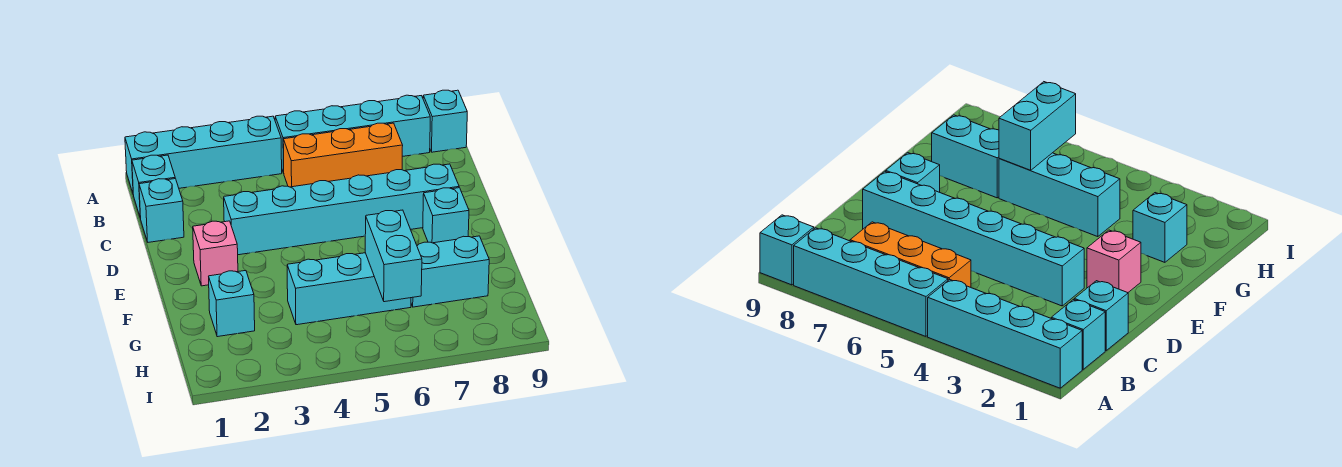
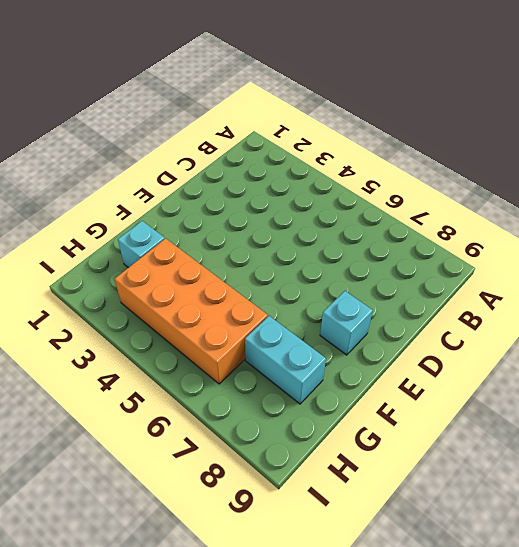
orange brick G3:H6 level 1 -> cyan brick G4:G6 level 1
none -> cyan brick A1:A4 level 1
none -> cyan brick A5:A8 level 1
none -> cyan brick A9 level 1

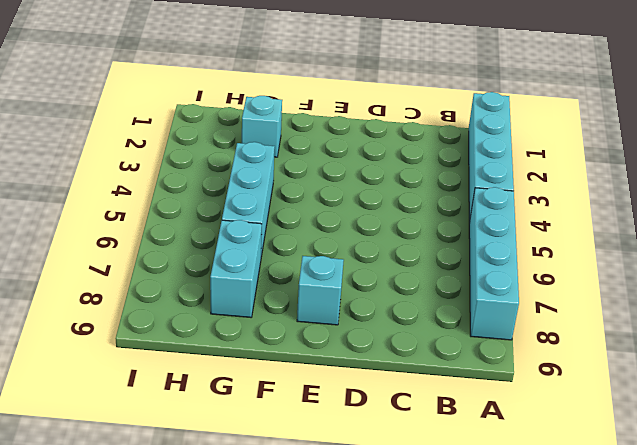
none -> cyan brick A9 level 1
none -> cyan brick B1 level 1
none -> orange brick B5:B7 level 1

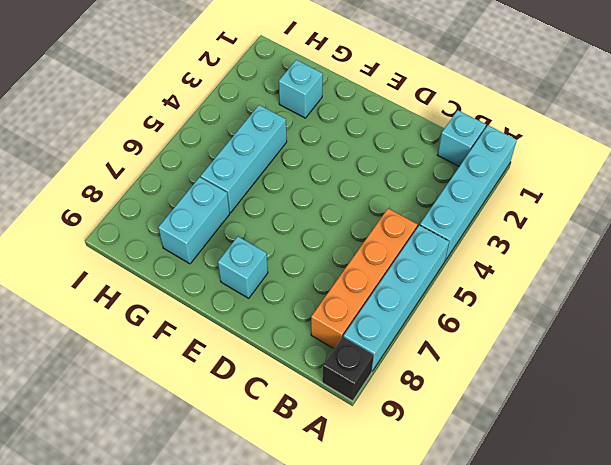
black brick A9 level 1 -> cyan brick A9 level 1
orange brick B5:B8 level 1 -> orange brick B5:B7 level 1
none -> cyan brick C1 level 1
none -> cyan brick D3:D8 level 1
none -> pink brick E2 level 1

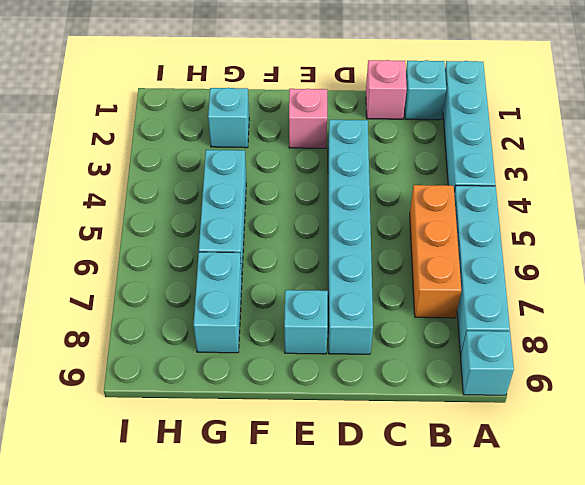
pink brick C1 level 1 -> cyan brick C1 level 1
none -> cyan brick G6:H6 level 2

